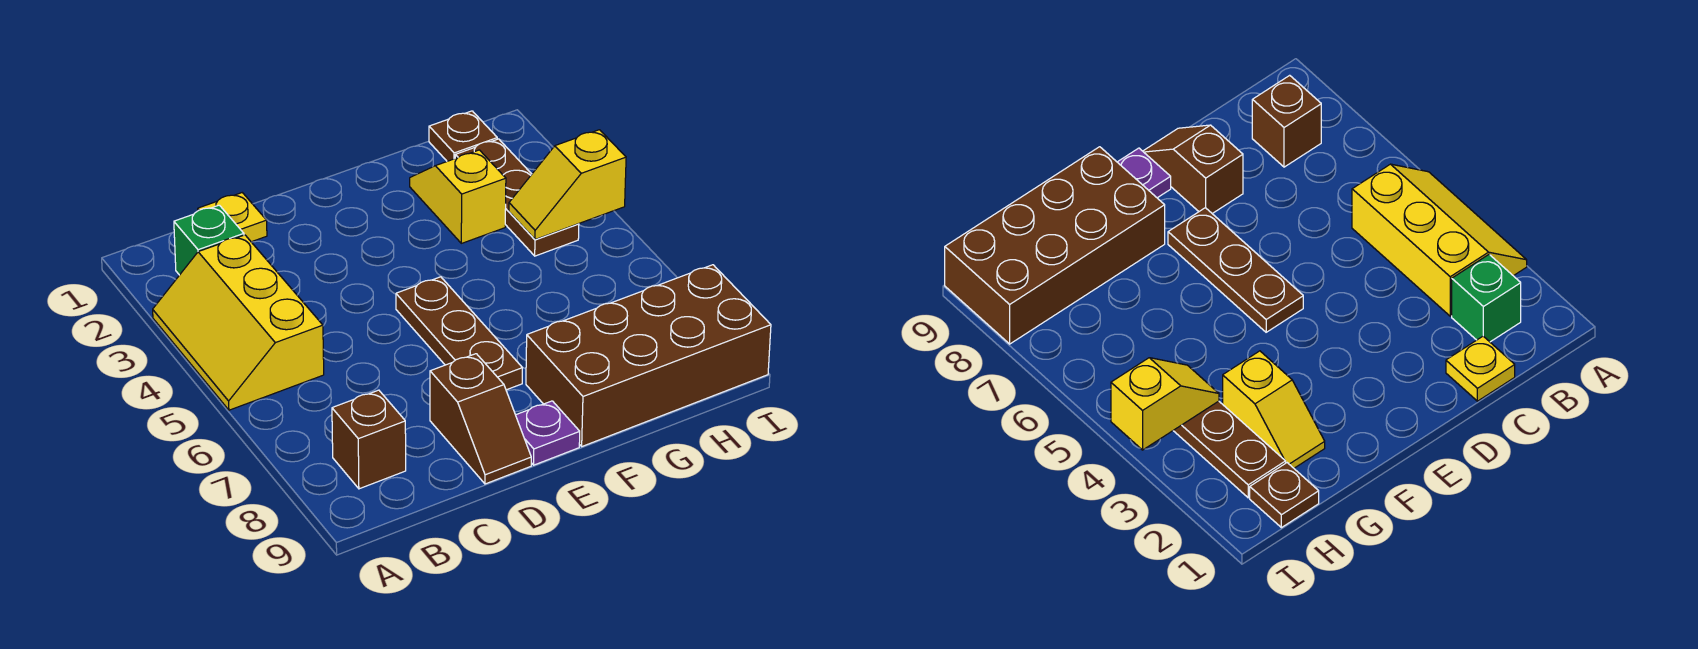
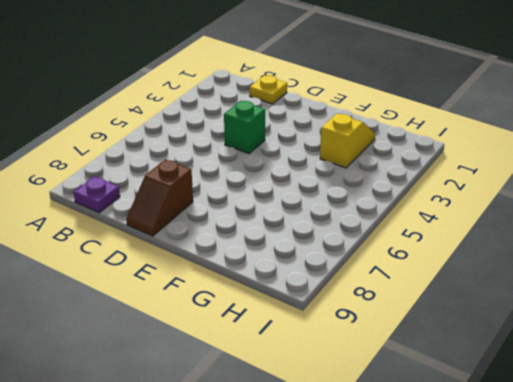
purple plate B9 level 1 -> purple plate E9 level 1
green brick D4 level 1 -> green brick B2 level 1
none -> yellow slope A3:B5 level 1 top B
none -> brown brick B8 level 1
none -> brown plate E5:E7 level 1

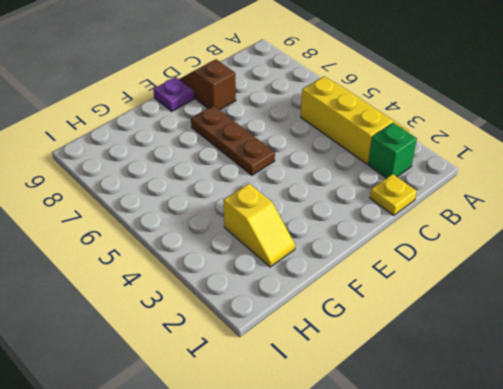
none -> brown brick B8 level 1
none -> brown brick F8:I9 level 1
none -> brown plate H1 level 1

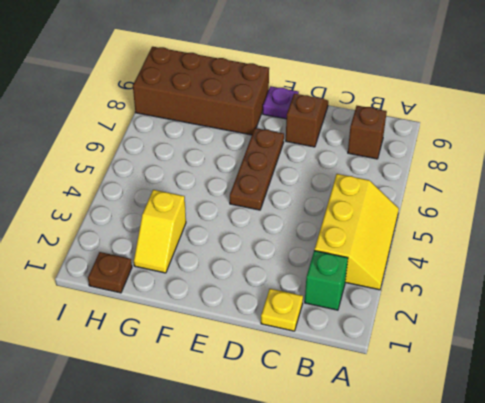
none -> brown plate H2:H4 level 1
none -> yellow slope H4:I4 level 2 top I

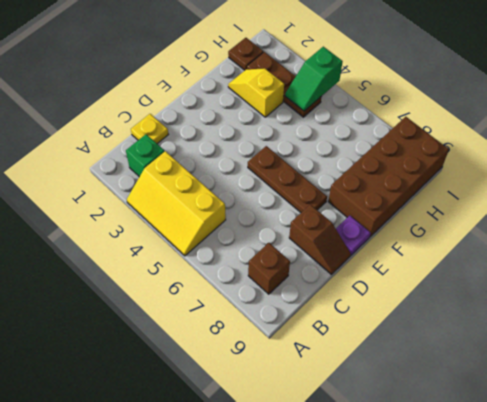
green slope H4:I4 level 2 top I -> yellow slope H4:I4 level 2 top I

